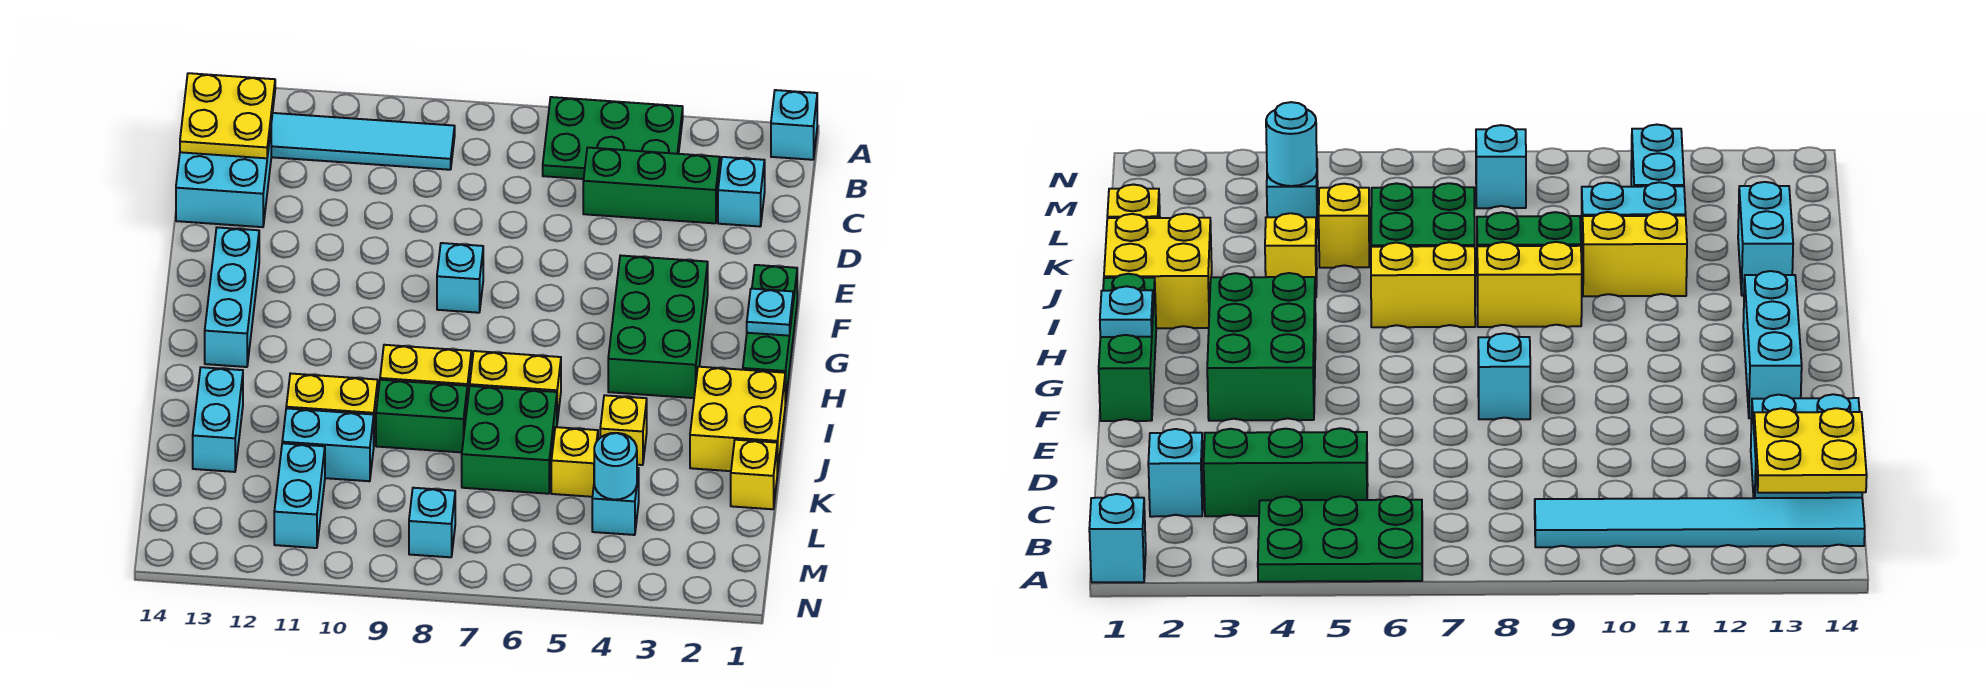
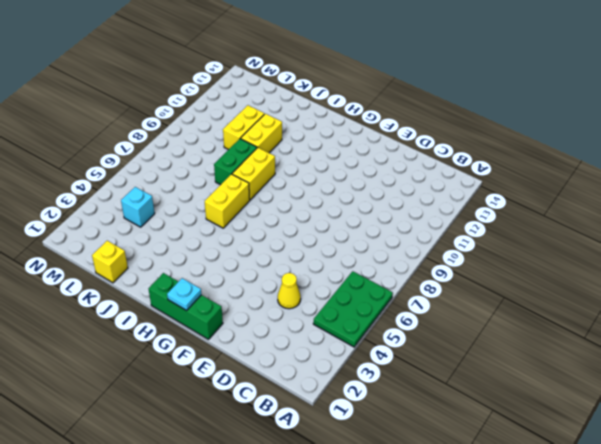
yellow cone D4 level 1 -> none
yellow brick K10:K11 level 1 -> cyan brick K10:K11 level 1
none -> cyan brick A1 level 1
none -> cyan tile B9:B14 level 1
none -> cyan brick C2 level 1

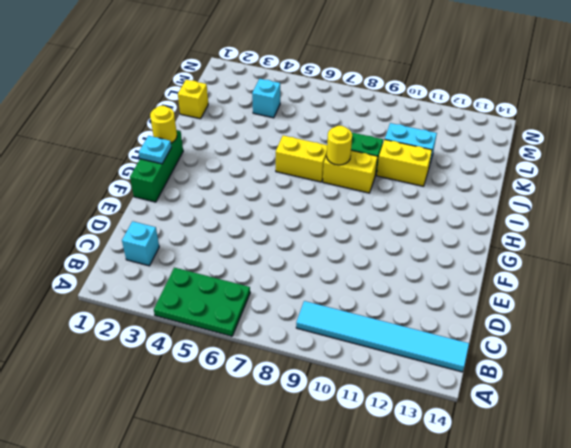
yellow round brick H1 level 2 -> none
yellow round brick I8 level 2 -> none
none -> cyan brick A1 level 1
none -> green brick C3:C5 level 1
none -> cyan brick C13:D14 level 1

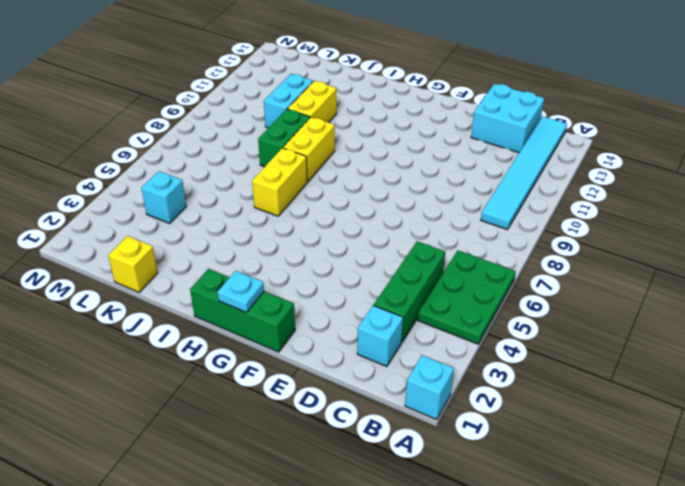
none -> green brick F3:H4 level 1
none -> cyan brick F8 level 1
none -> cyan brick F13:H13 level 1

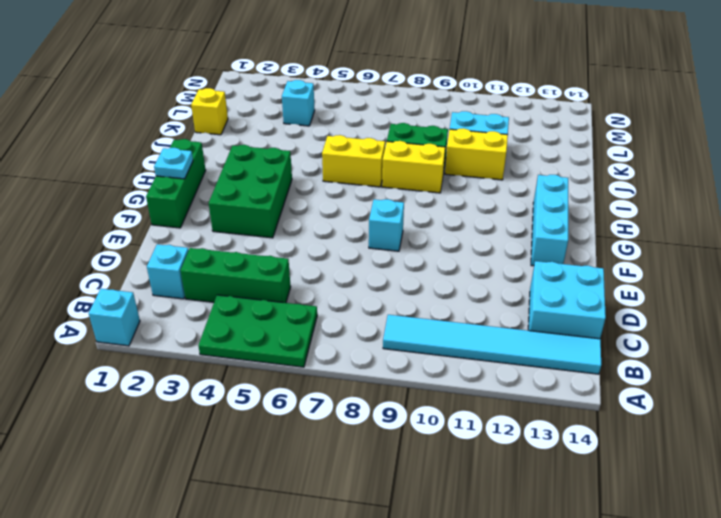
none -> yellow brick I1:J2 level 1
none -> yellow brick J4 level 1
none -> green brick J6:K7 level 1

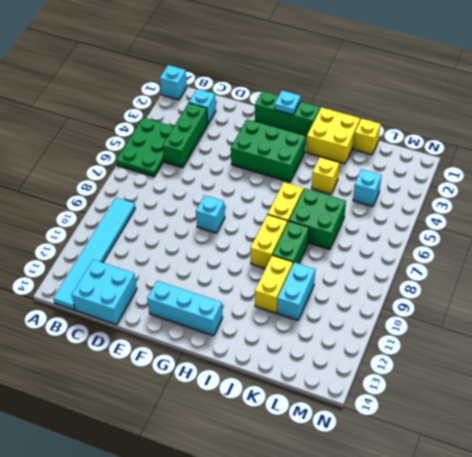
none -> cyan brick J13:K13 level 1
none -> yellow brick K5 level 1
none -> cyan brick L11:M11 level 1

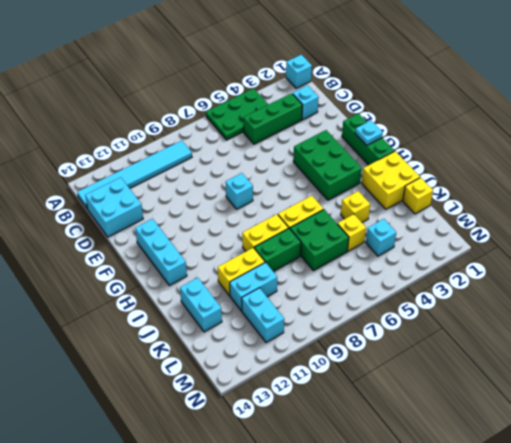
none -> cyan brick M8 level 1
none -> yellow plate B13:C14 level 2
none -> cyan round brick L4 level 2

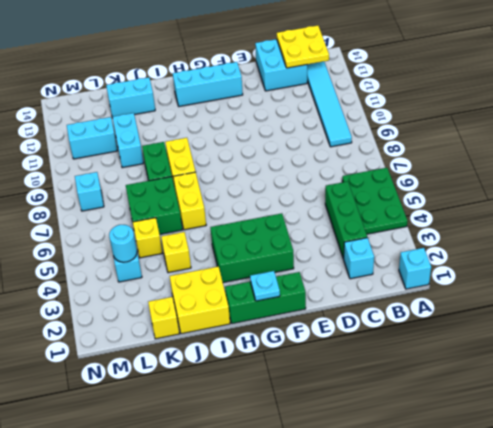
none -> cyan brick F8 level 1
none -> yellow brick J10:J11 level 1

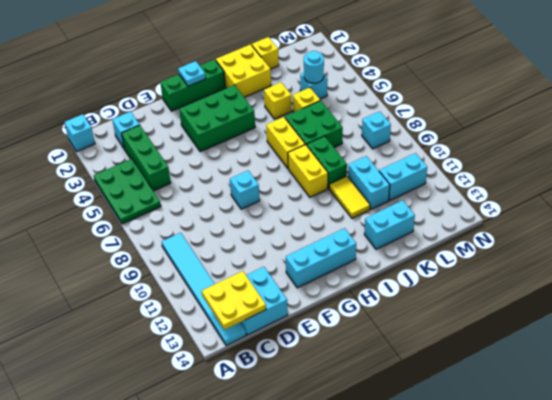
yellow tile J10:J11 level 1 -> yellow brick J10:J11 level 1

